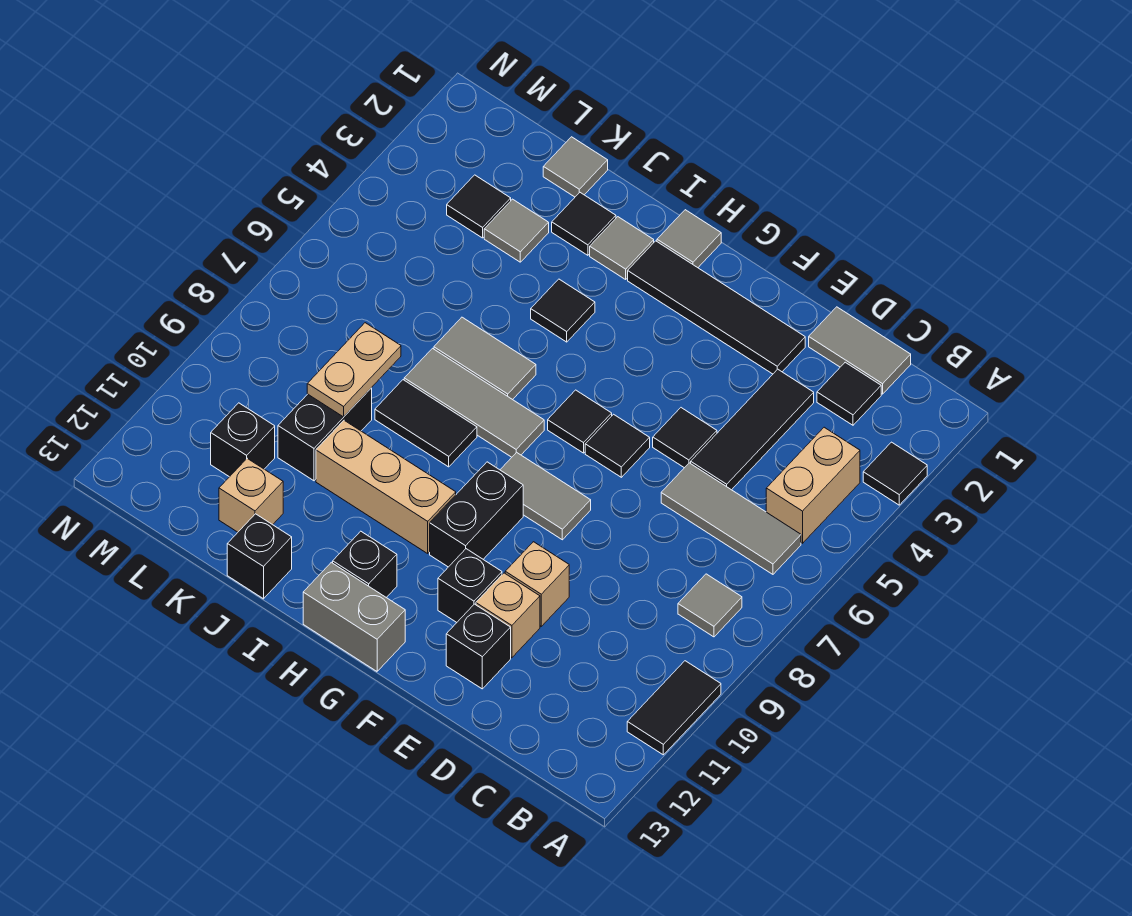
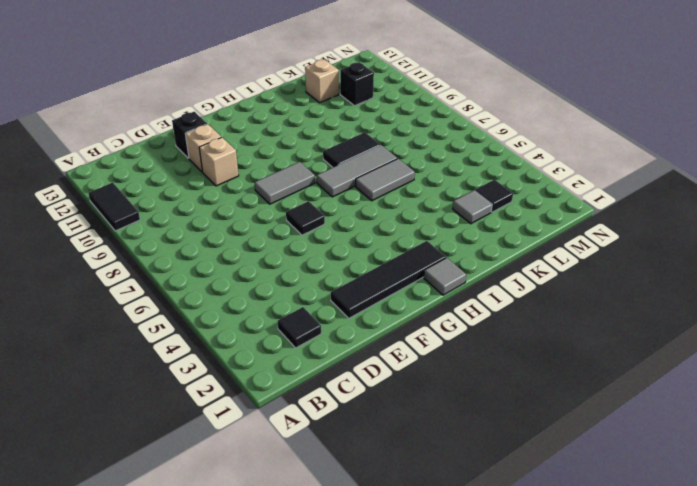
none -> black tile A3 level 1
none -> tan brick B4:B5 level 1
none -> grey tile B6:D6 level 1
none -> grey tile B8 level 1

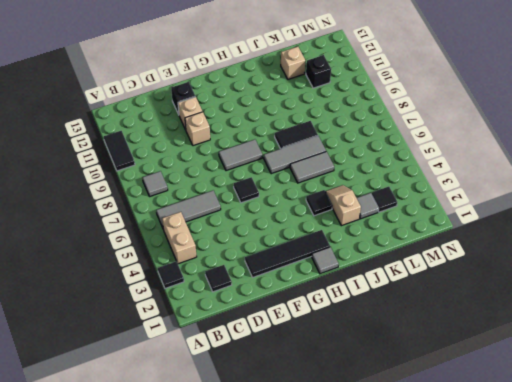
tan slope J3:J4 level 1 top 3 -> none
none -> grey tile C1:D1 level 1
none -> black tile D3:D5 level 1
none -> black tile E5 level 1
none -> black brick F11 level 1

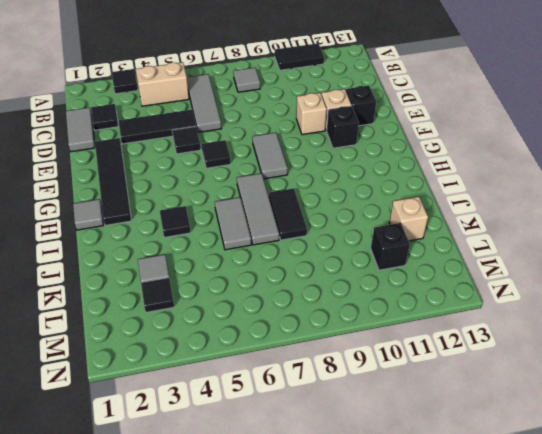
none -> black tile G6 level 1
none -> black brick G9:G10 level 1
none -> grey brick G13:H13 level 1
none -> tan brick H10:J10 level 1

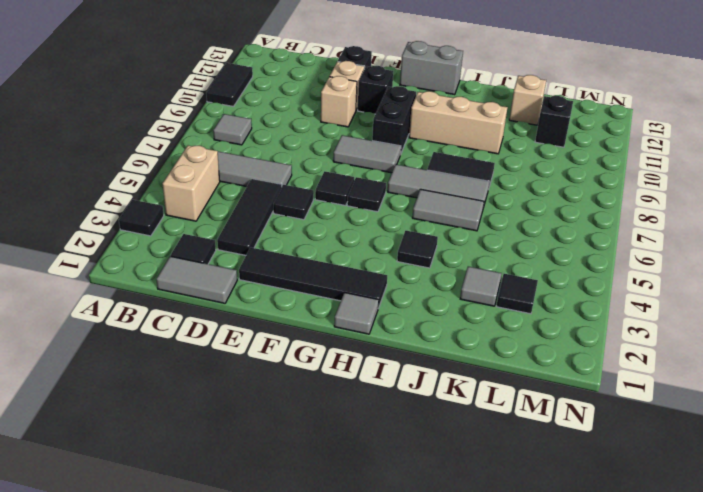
none -> black brick H12 level 1
none -> grey tile I2 level 1
none -> black tile J2 level 1
none -> black brick J13 level 1

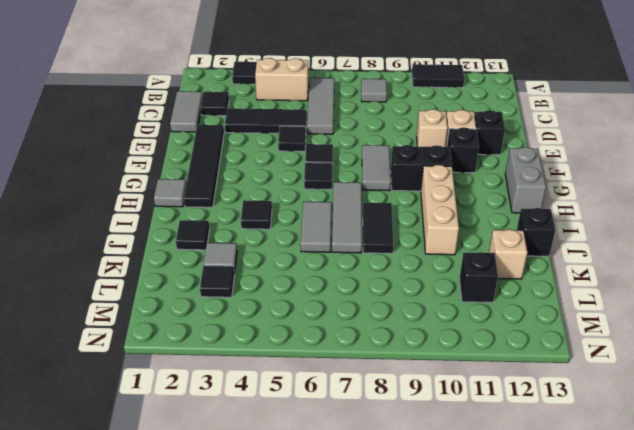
none -> black brick H12 level 1
none -> grey tile I2 level 1
none -> grey tile K1 level 1
none -> black brick K9:K10 level 1

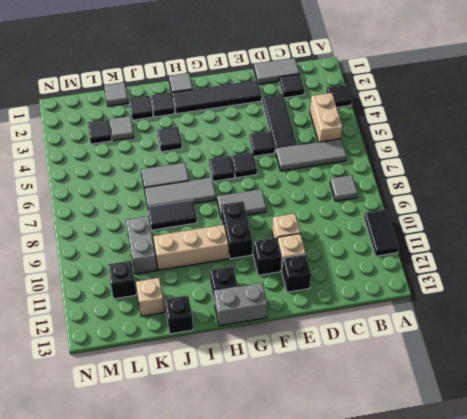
black tile I2 level 1 -> grey tile I2 level 1
grey brick K9:K10 level 1 -> black brick K9:K10 level 1
none -> tan plate K8:K9 level 2

